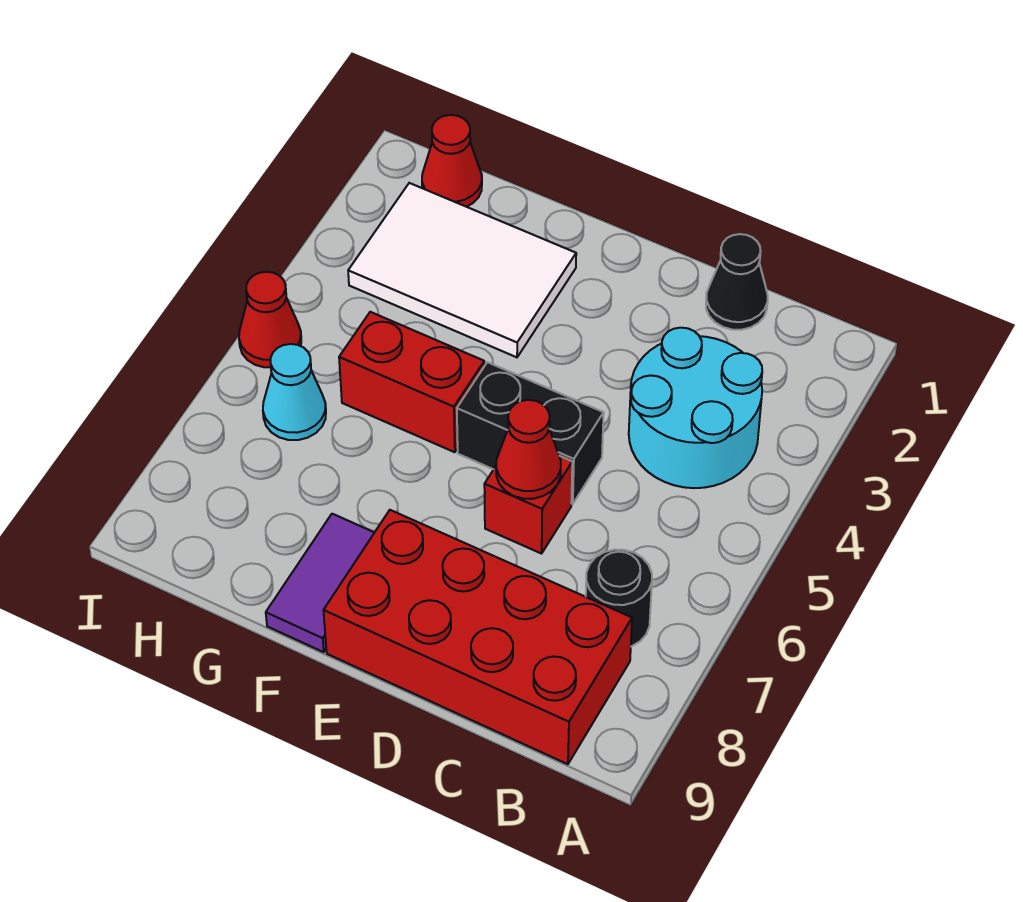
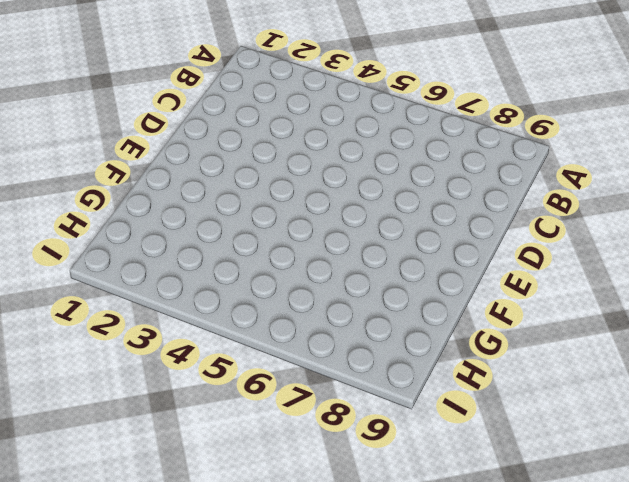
none -> cyan round brick B3:C4 level 1
none -> black round brick B7 level 1
none -> red brick B8:E9 level 1

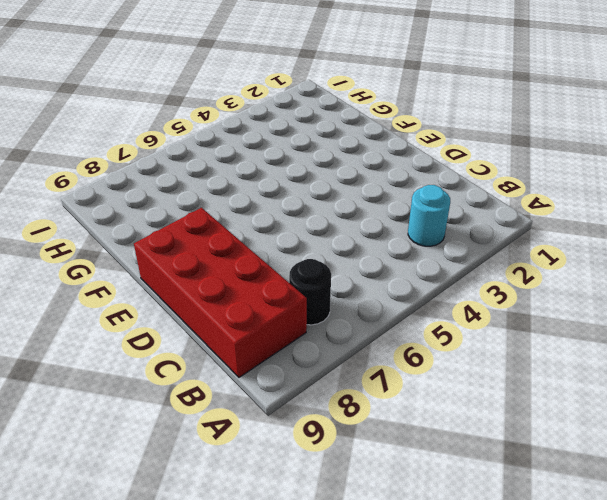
cyan round brick B3 level 1 -> cyan round brick B3:C4 level 1
none -> black cone C1 level 1
none -> black brick D5:E5 level 1
none -> red brick D6 level 1

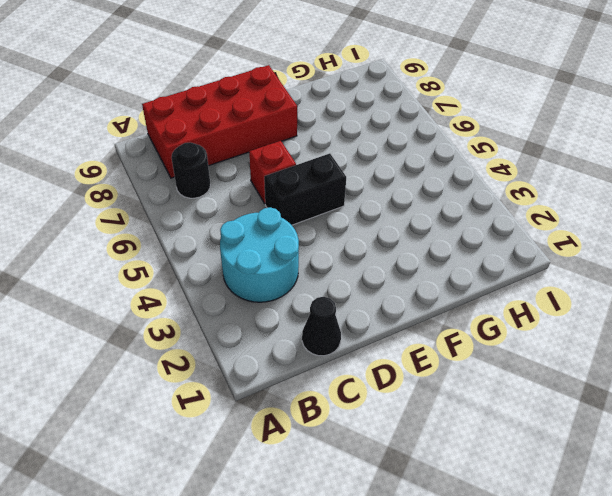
none -> white tile F2:H3 level 1
none -> red brick F5:G5 level 1
none -> purple tile F8:F9 level 1

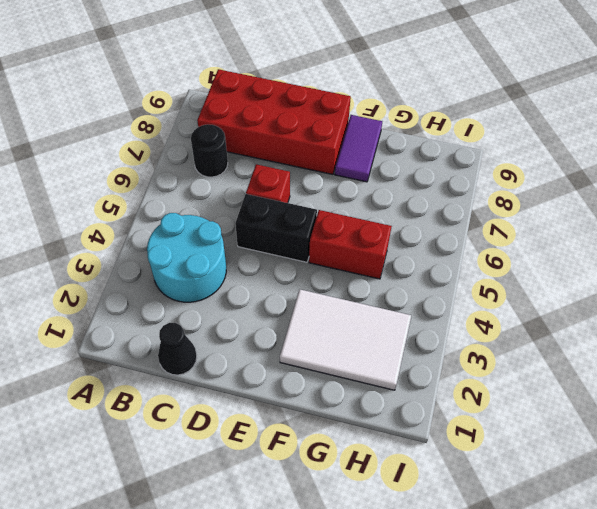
none -> red cone H1 level 1
none -> cyan cone H6 level 1
none -> red cone I5 level 1

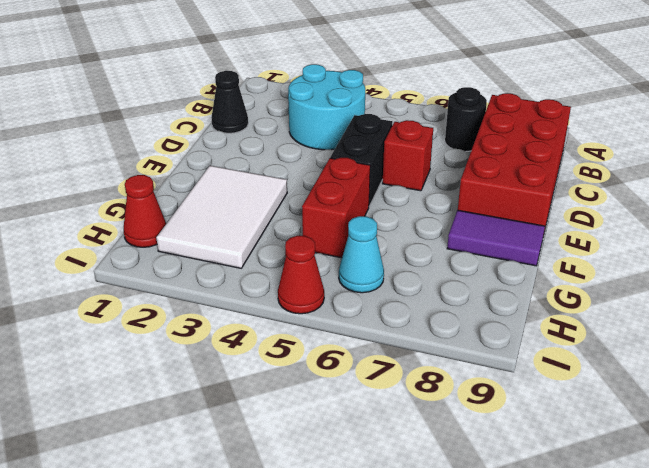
none -> red cone D6 level 2

